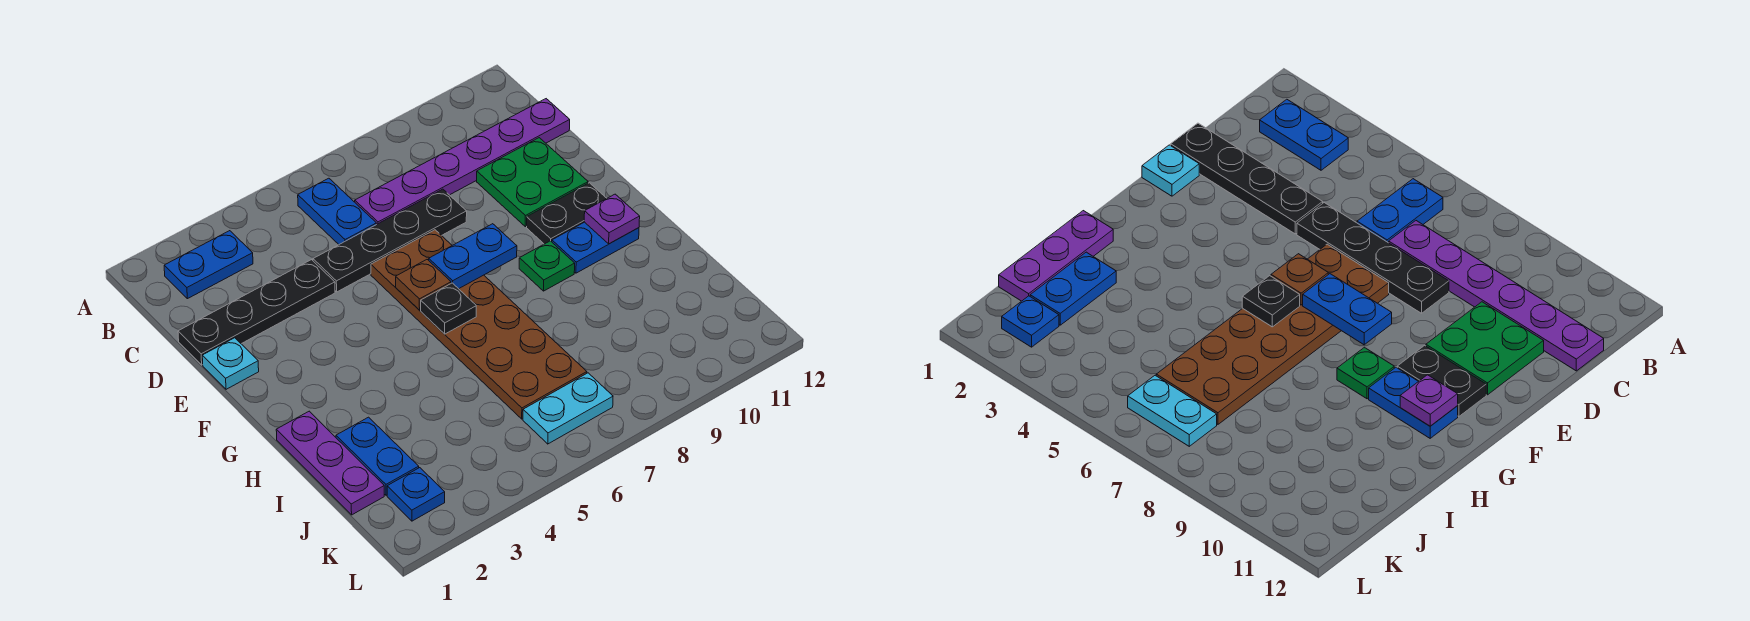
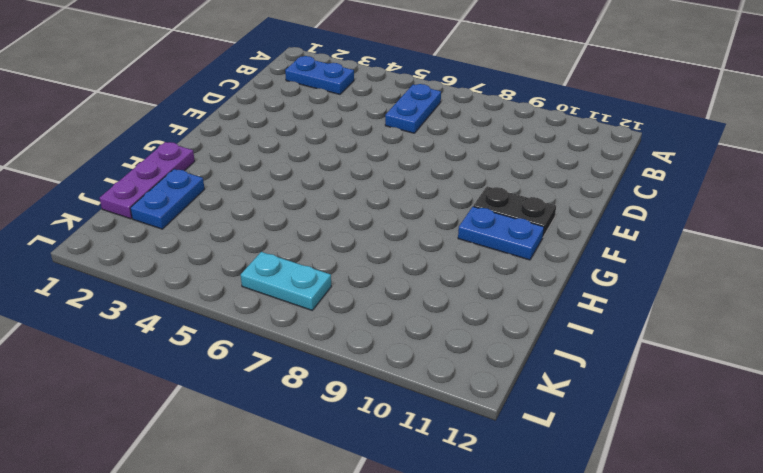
none -> purple plate C7:C12 level 1
none -> black plate D1:D4 level 1
none -> black plate D5:D8 level 1

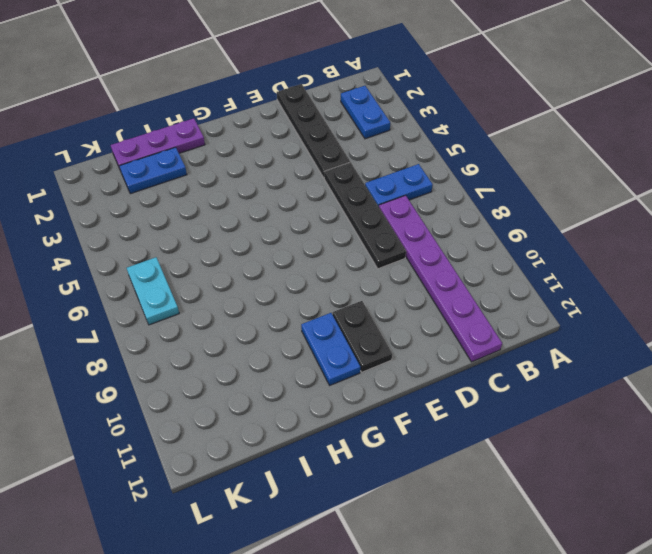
none -> green plate D10:E11 level 1
none -> cyan plate E1 level 1
none -> brown plate E6:J7 level 1

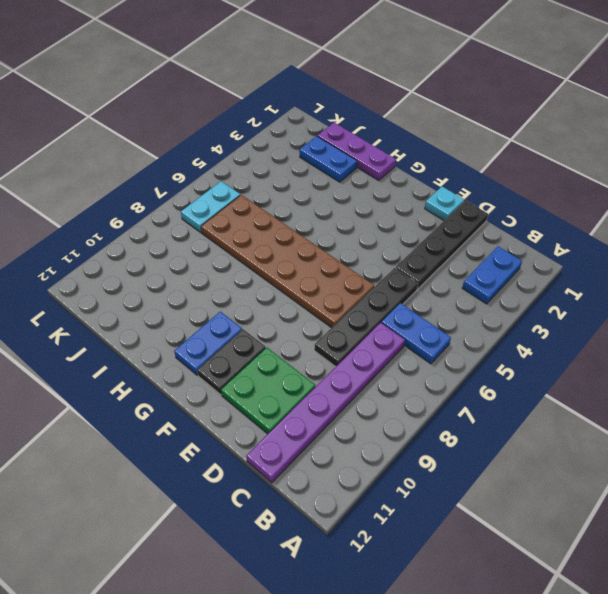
none -> green plate G9 level 1
none -> blue plate K2 level 1
none -> brown plate F6 level 2

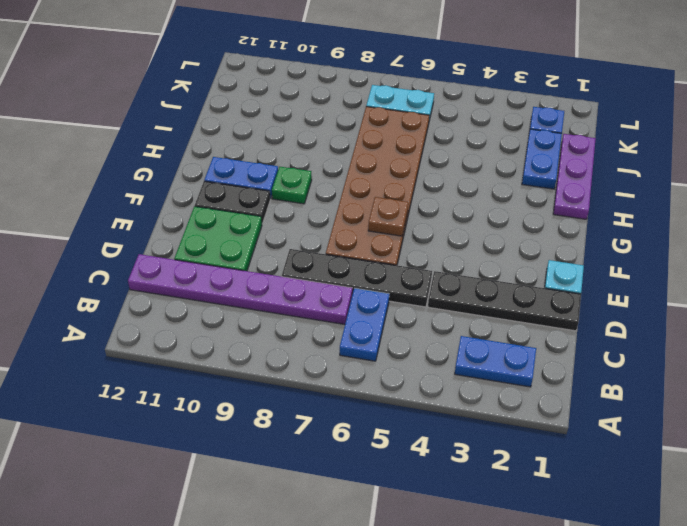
none -> blue plate F7:F8 level 2
none -> black plate G6 level 2
none -> purple plate G11 level 2

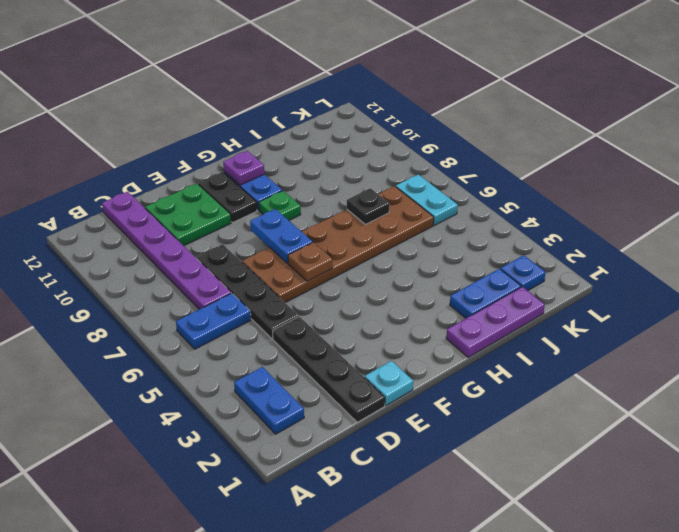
black plate I7 level 2 -> black plate G6 level 2

